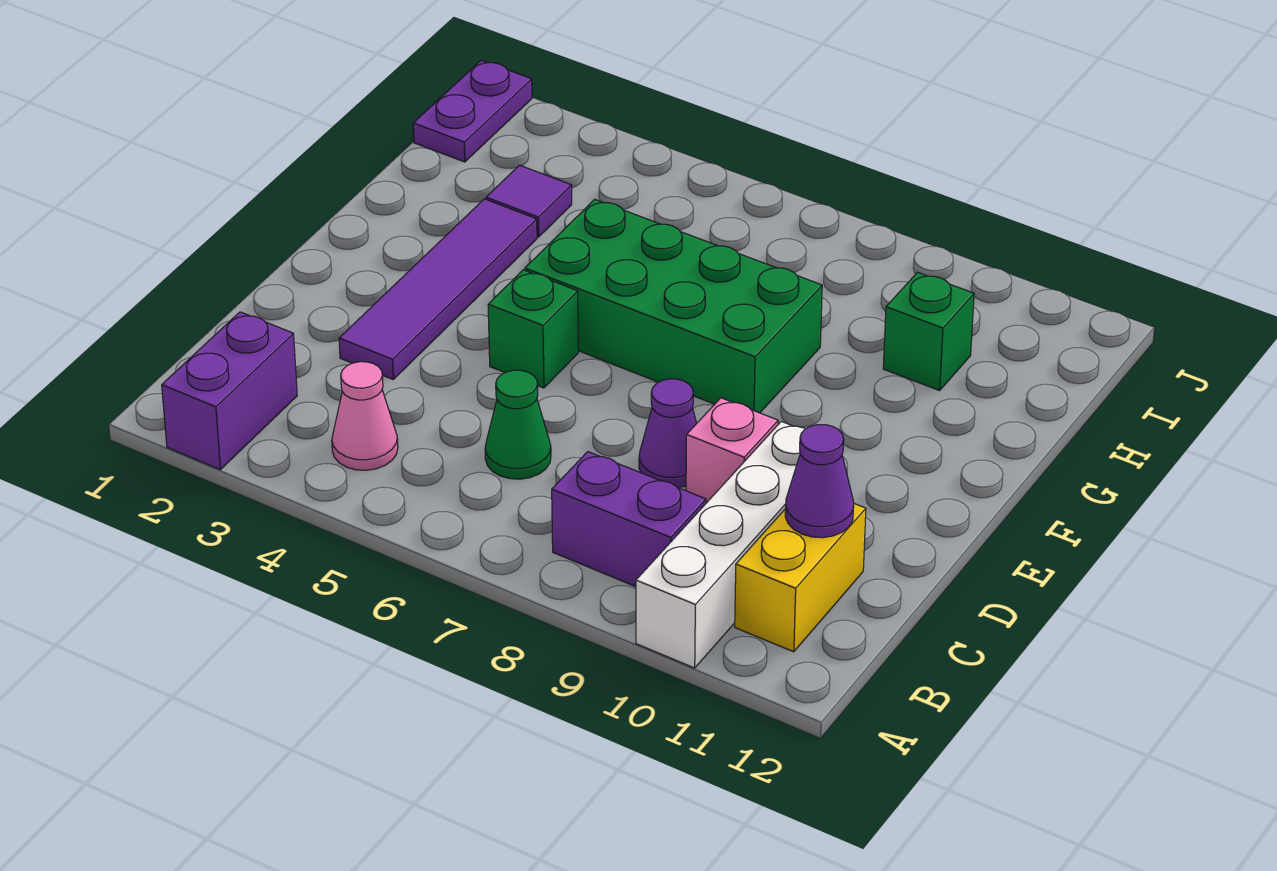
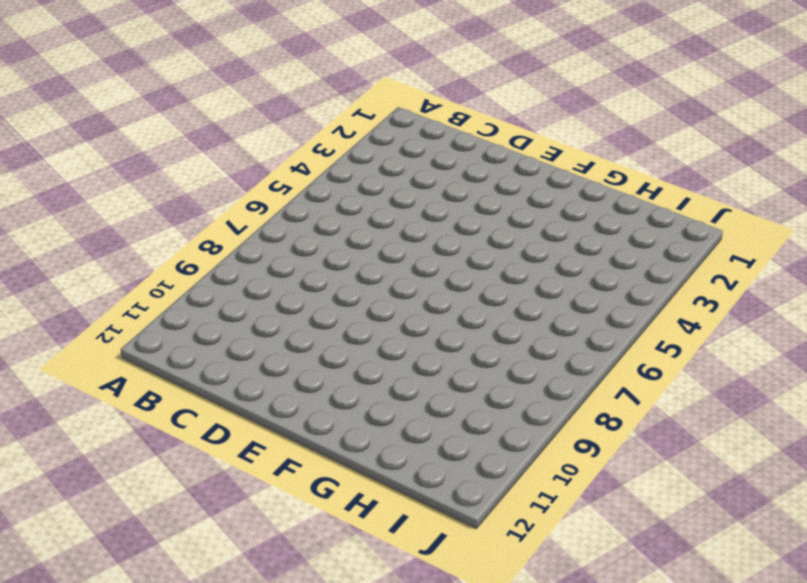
none -> purple brick A2:B2 level 1
none -> white brick A10:D10 level 1
none -> pink cone B4 level 1

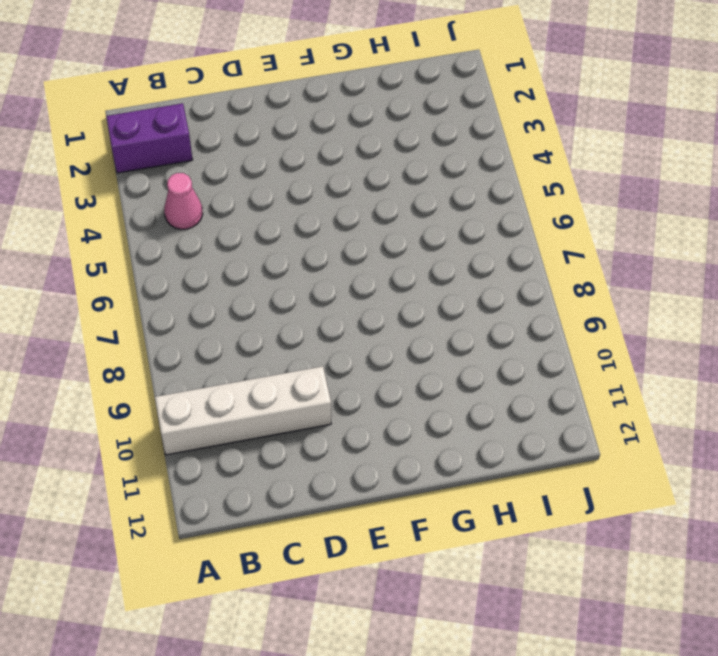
none -> purple brick B8:B9 level 1
none -> yellow brick B11:C11 level 1
none -> green cone C6 level 1

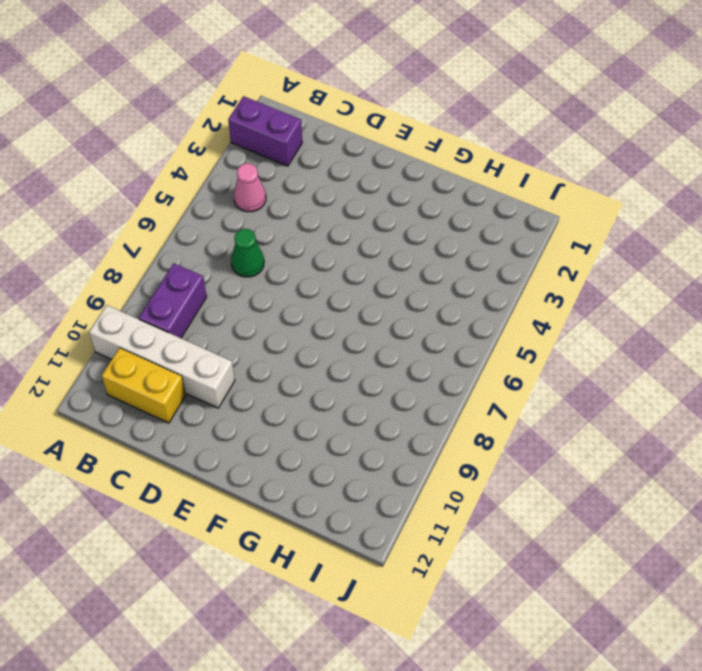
none -> purple tile D3:G3 level 1
none -> purple cone D8 level 1
none -> pink brick D9 level 1

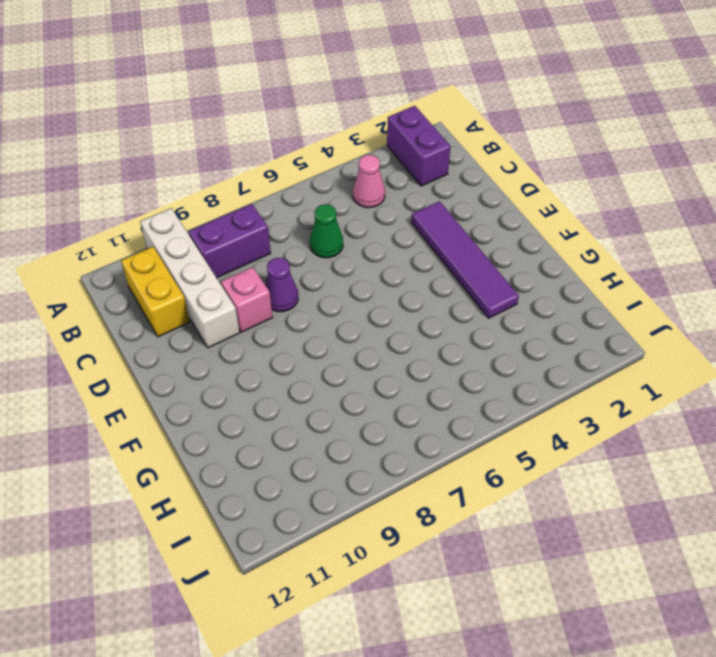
none -> green brick E5 level 1
none -> green brick F5:G8 level 1
none -> purple tile H3 level 1

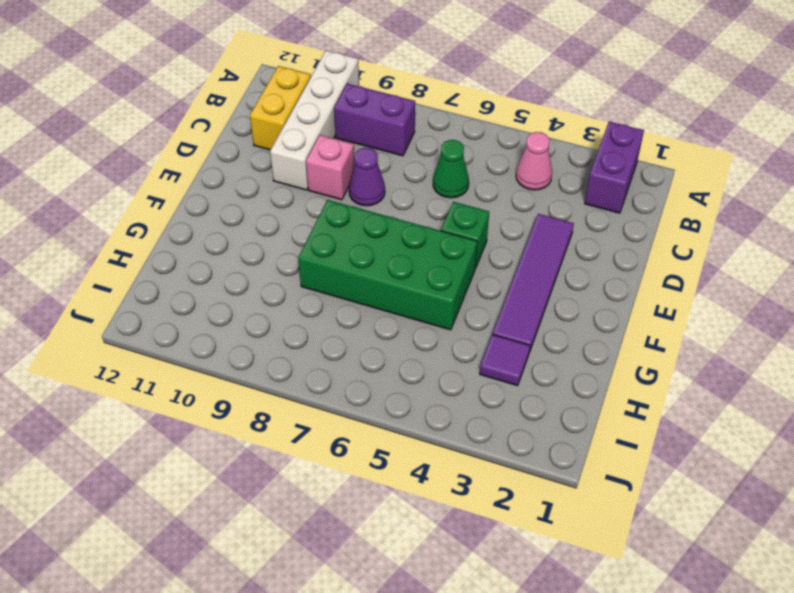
none -> green brick H10 level 1
none -> purple plate I1:J1 level 1
none -> purple cone C11 level 2

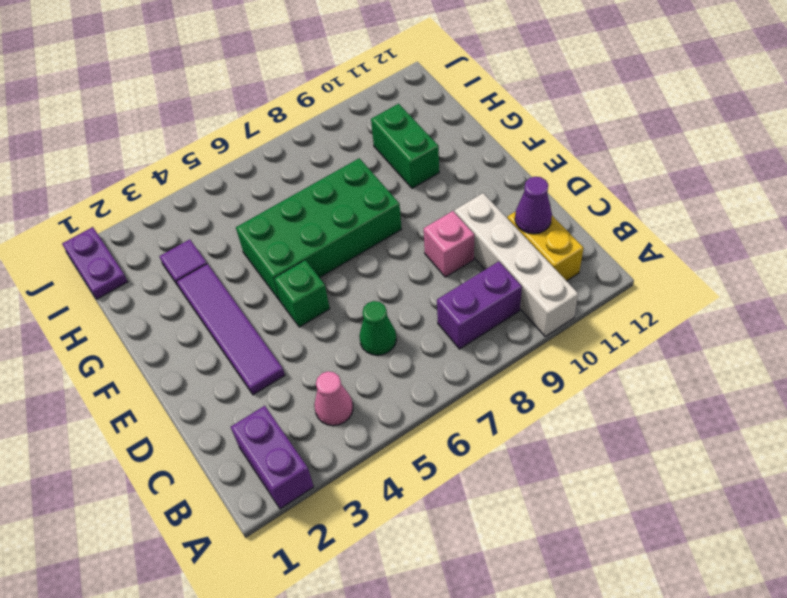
green brick G10:H10 level 1 -> green brick H10 level 1
none -> purple cone D8 level 1

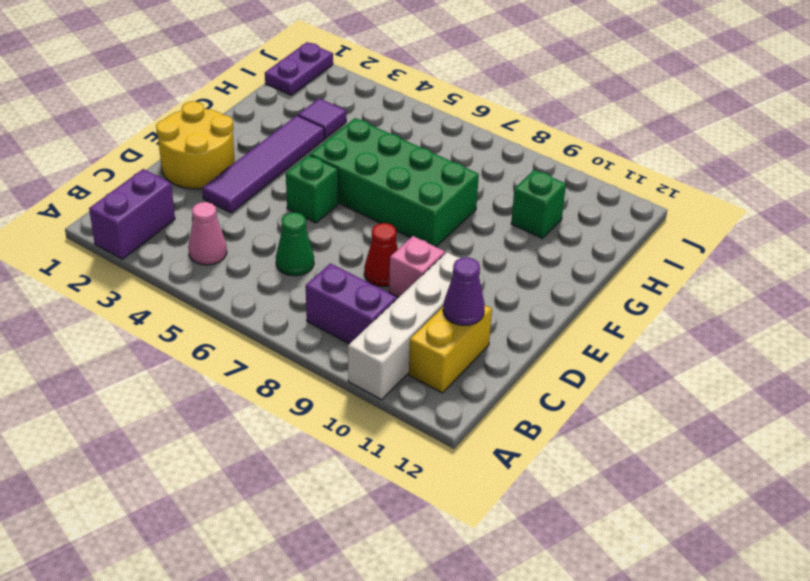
yellow round brick D1:E2 level 1 -> none
red cone D8 level 1 -> purple cone D8 level 1

